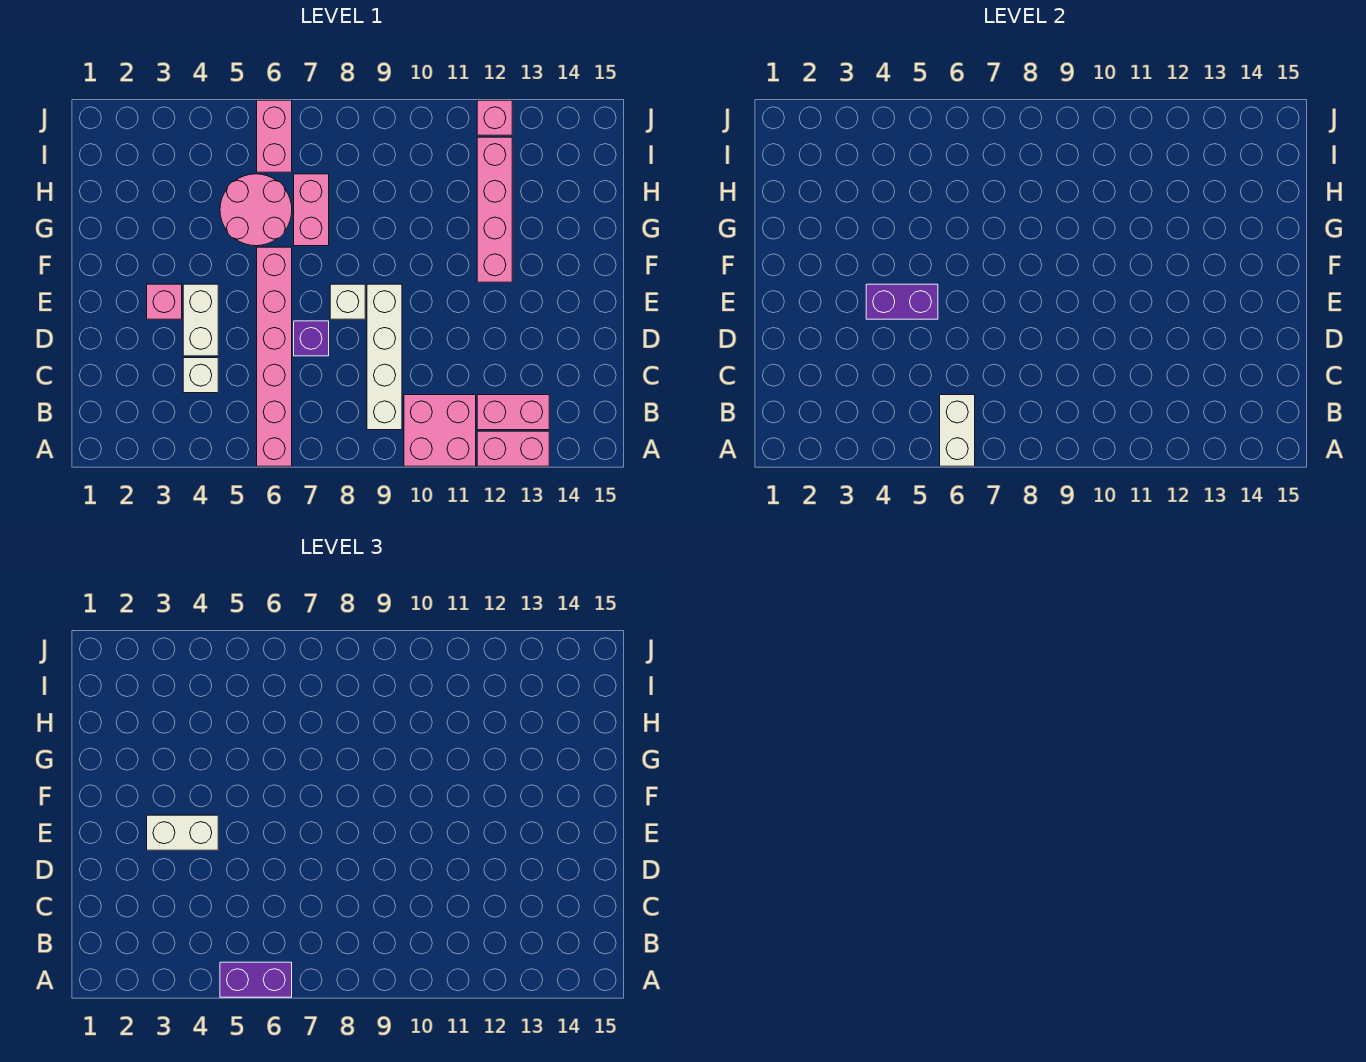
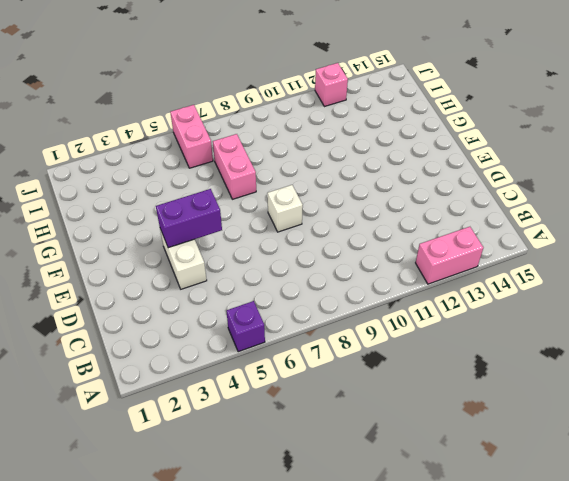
purple brick A5 level 1 -> purple brick D7 level 1
none -> pink brick A6:F6 level 1
none -> pink brick A10:B11 level 1
none -> white brick B9:E9 level 1

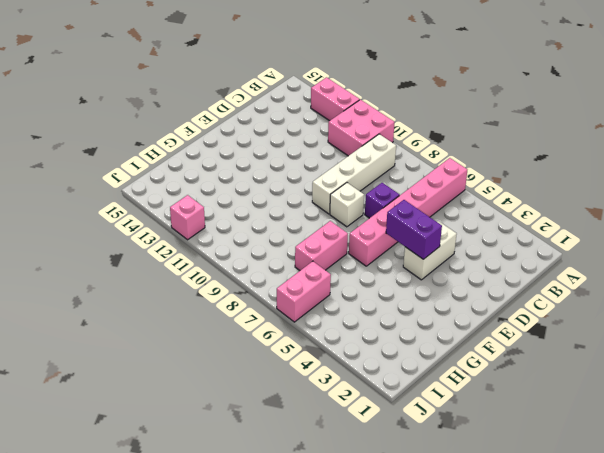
none -> pink brick B12:B13 level 1
none -> white brick C4 level 1
none -> pink brick E3 level 1

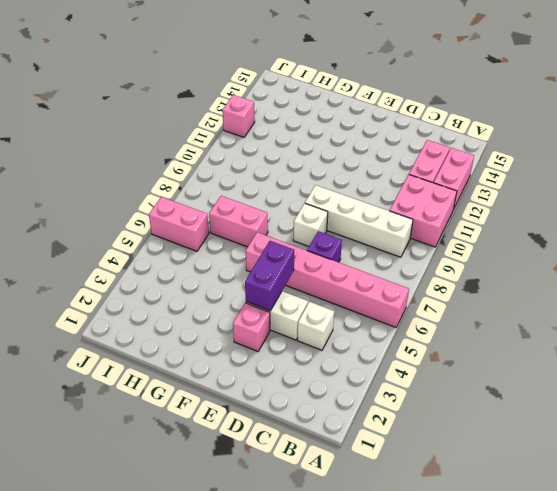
none -> pink brick F12:I12 level 1
none -> pink round brick G5:H6 level 1
none -> white brick A6:B6 level 2

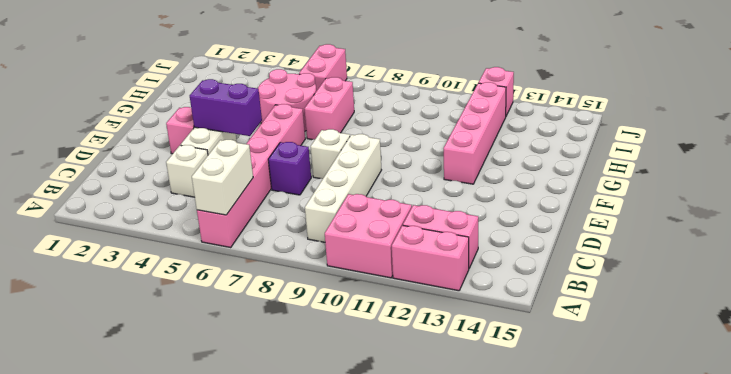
none -> purple brick A5:A6 level 3
none -> white brick E3:E4 level 3

